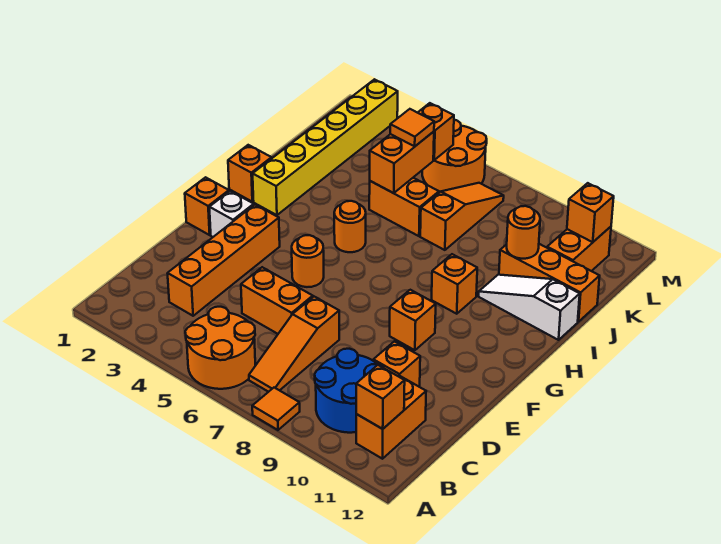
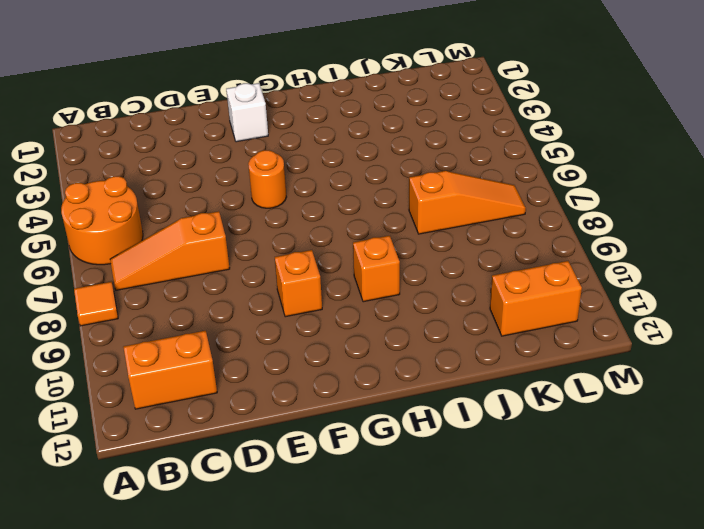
none -> blue round brick B9:C10 level 1
none -> orange brick C3:F3 level 1
none -> orange brick D5:D6 level 1

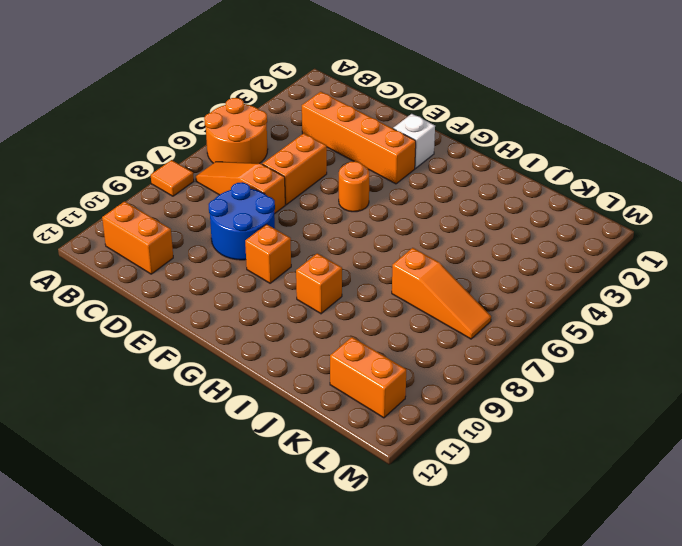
blue round brick D8:E9 level 1 -> blue round brick B9:C10 level 1
none -> orange brick D10 level 1
none -> orange brick F1 level 1
none -> orange brick H1 level 1

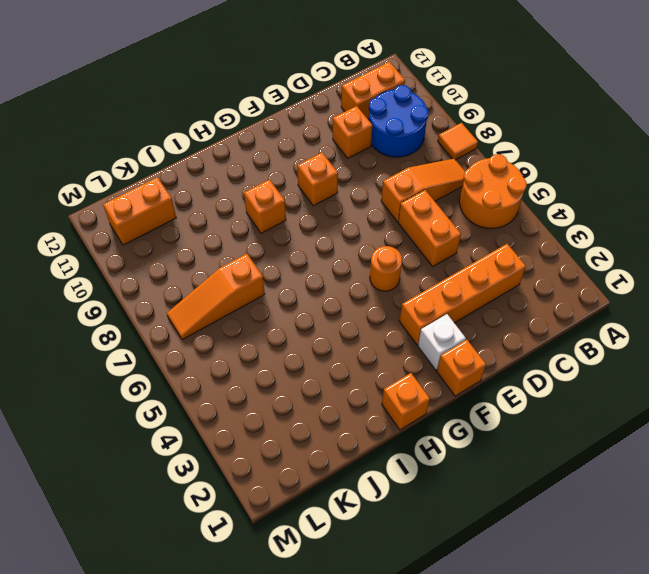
none -> yellow brick H2:M2 level 1
none -> orange round brick H5 level 1
none -> white slope I10:I12 level 1 top 12

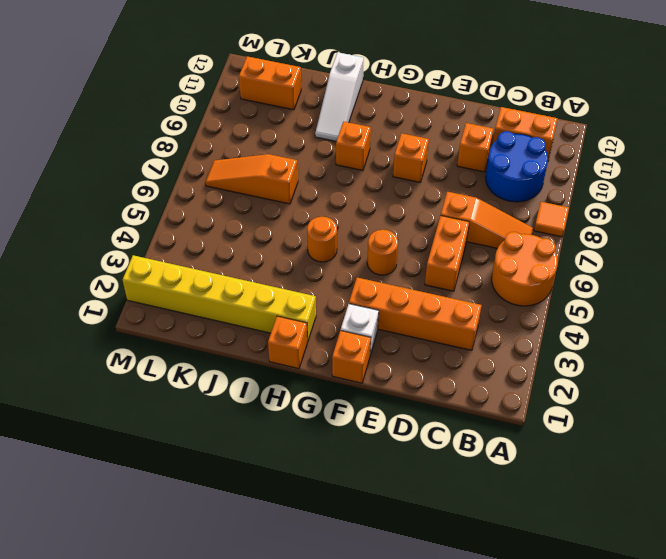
none -> orange brick J5:J6 level 1
none -> orange brick J10:J12 level 1
none -> orange round brick L5:M6 level 1

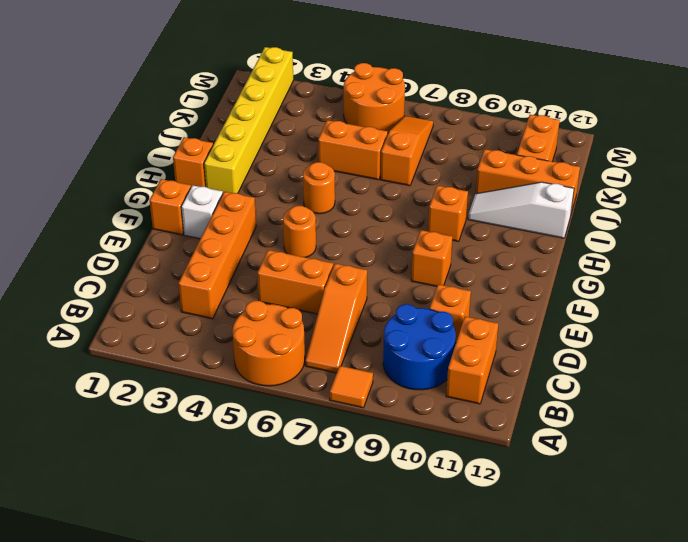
none -> orange brick B11 level 2
none -> orange brick J5:K5 level 2
none -> orange round brick J10 level 2

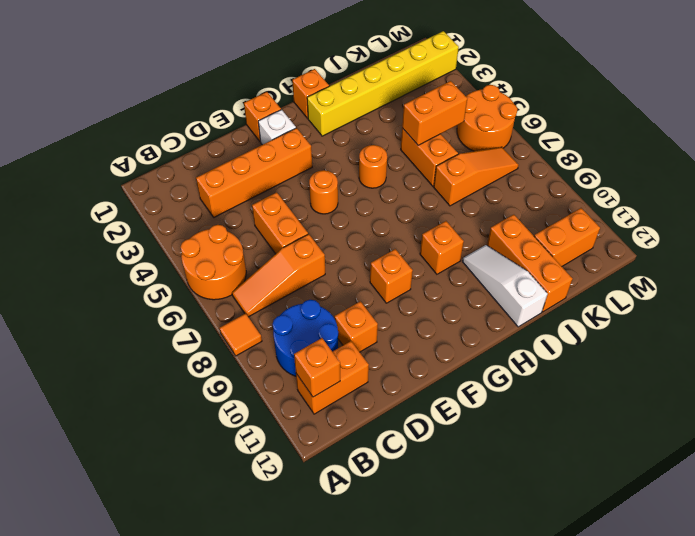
none -> orange round brick J10 level 2
none -> orange brick L5 level 2
none -> orange brick L11 level 2

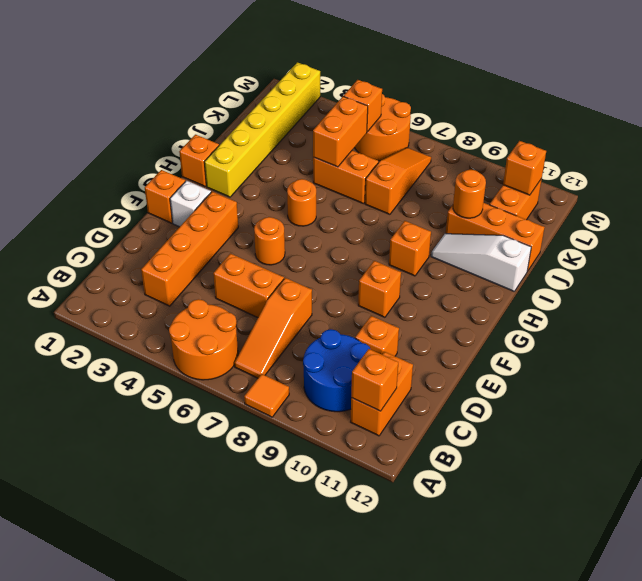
none -> orange tile K5 level 3

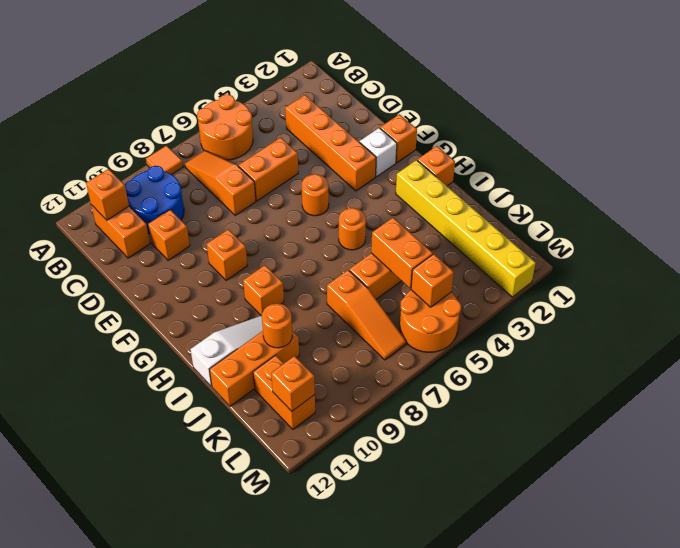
none -> orange tile K5 level 3

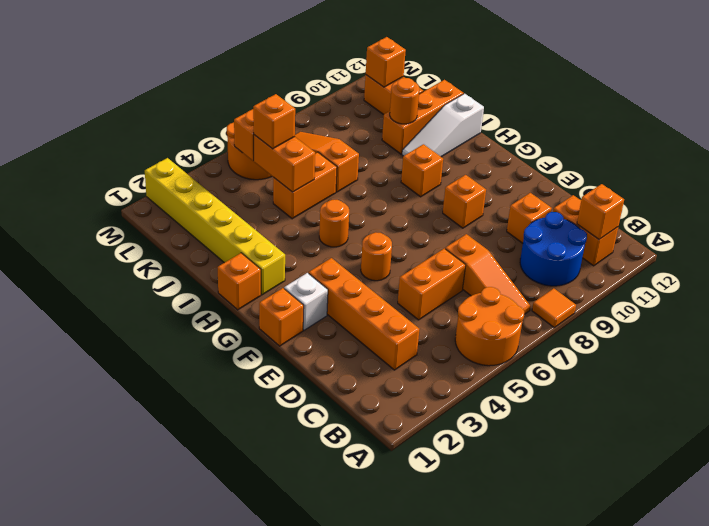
orange brick K5 level 3 -> orange tile K5 level 3

